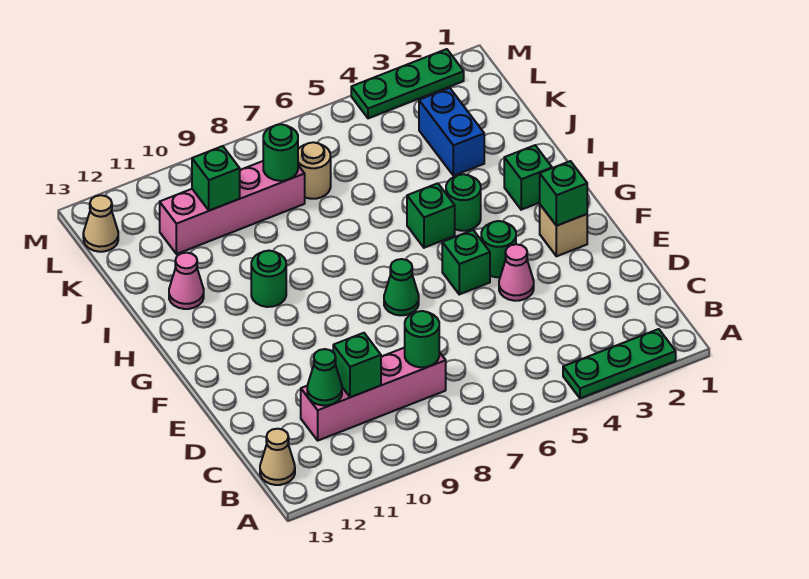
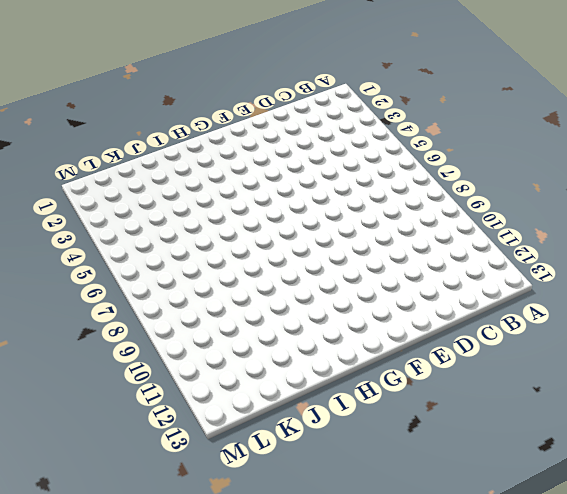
none -> green plate A2:A4 level 1
none -> tan cone B13 level 1
none -> pink brick C8:C11 level 1

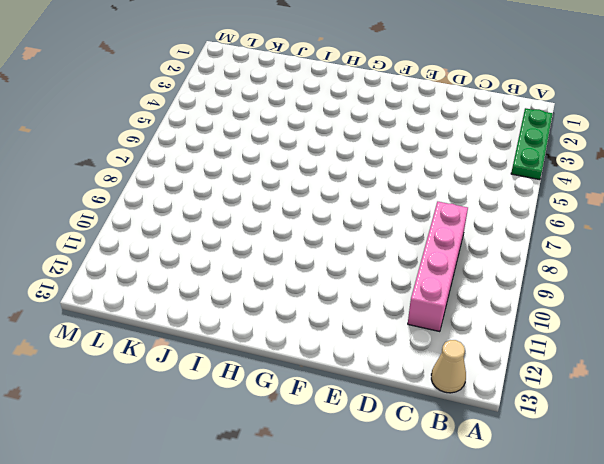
none -> pink cone E4 level 1
none -> tan brick F2 level 1
none -> green round brick F4 level 1

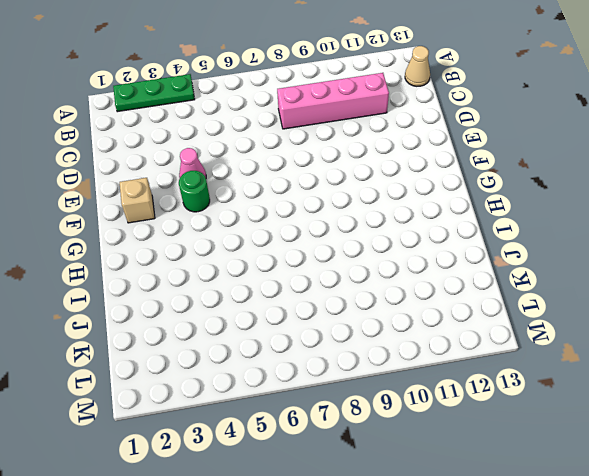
none -> green brick F5 level 1
none -> green cone F7 level 1
none -> green brick H2 level 1

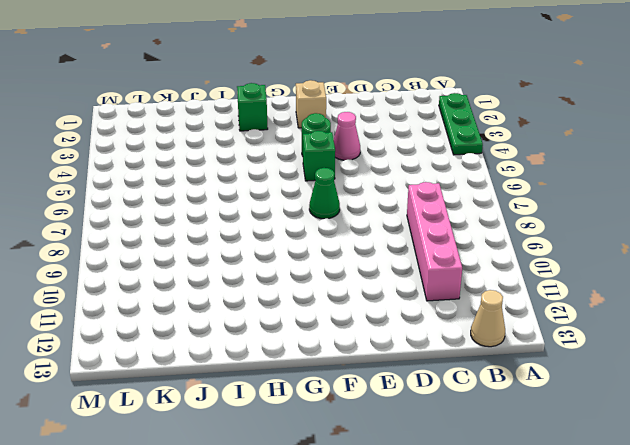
none -> green round brick H4 level 1
none -> green brick H5 level 1
none -> green round brick H10 level 1

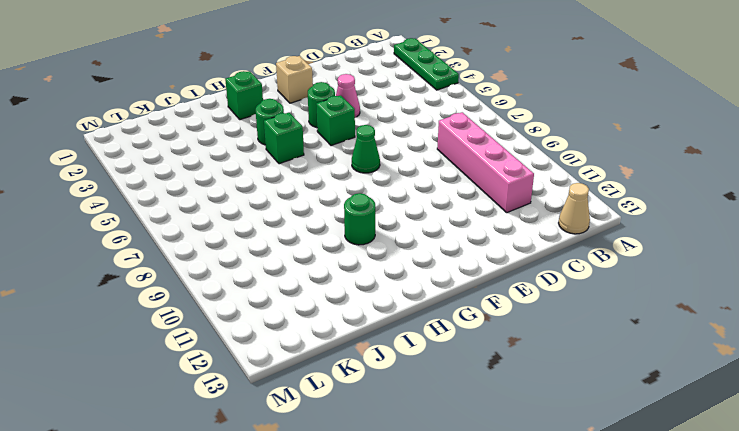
none -> pink cone I12 level 1
none -> blue brick J3:K3 level 1
none -> tan round brick K7 level 1

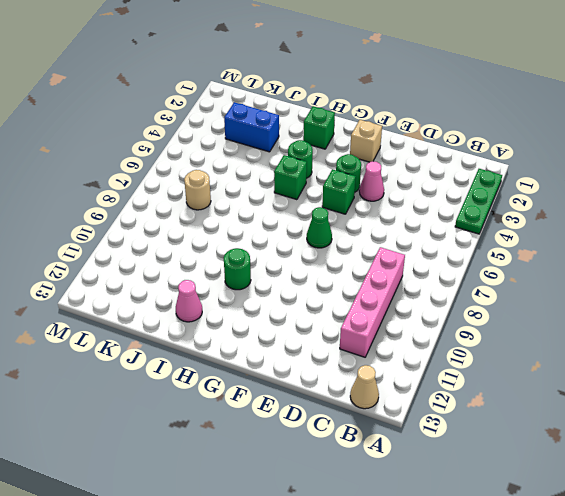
none -> pink brick K8:K11 level 1
none -> tan cone L13 level 1
none -> green plate M2:M4 level 1

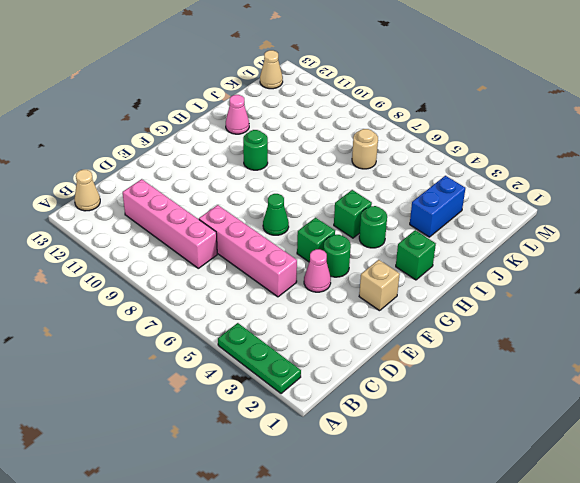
pink brick D5:D8 level 1 -> pink brick K8:K11 level 1
none -> green plate M2:M4 level 1
none -> green round brick C8 level 2
none -> green brick C10 level 2

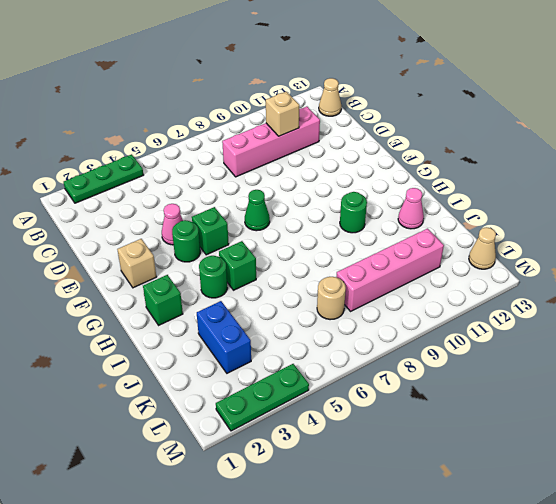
tan brick C10 level 2 -> green brick C10 level 2
none -> green round brick C8 level 2
none -> green cone C11 level 2
none -> green brick F2 level 2

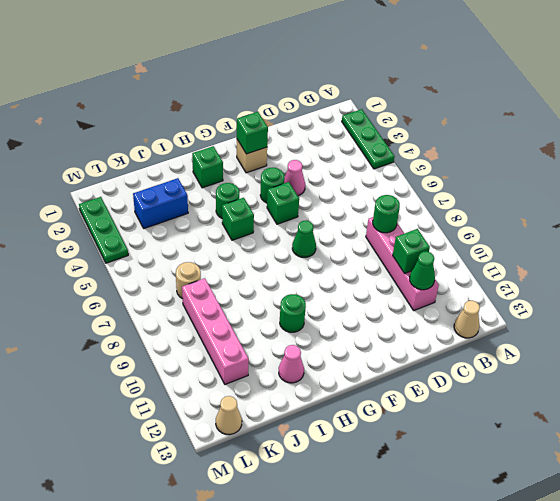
none -> green round brick K8 level 2
none -> green brick K10 level 2

